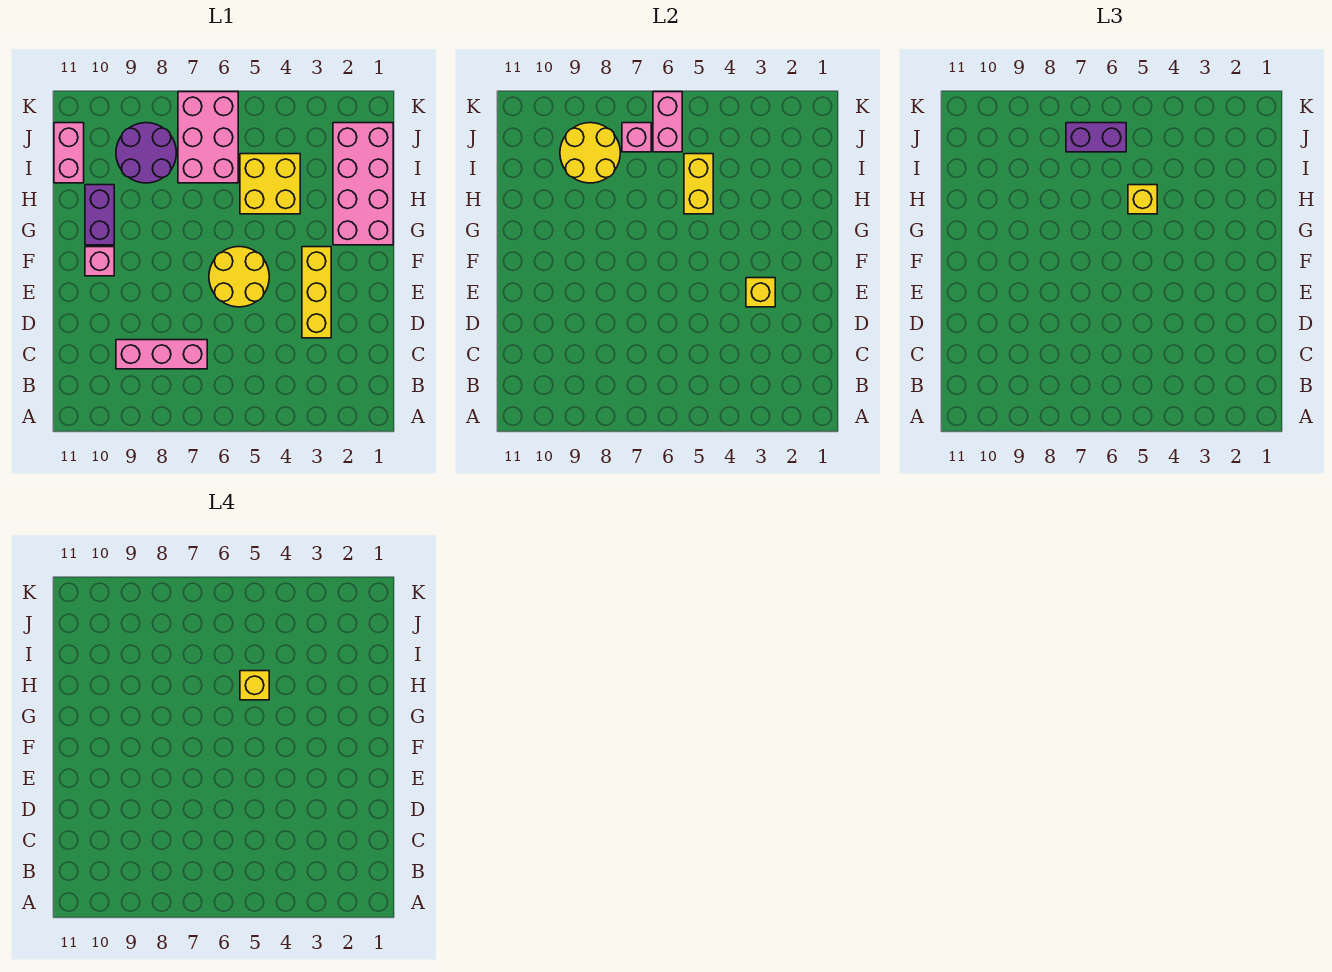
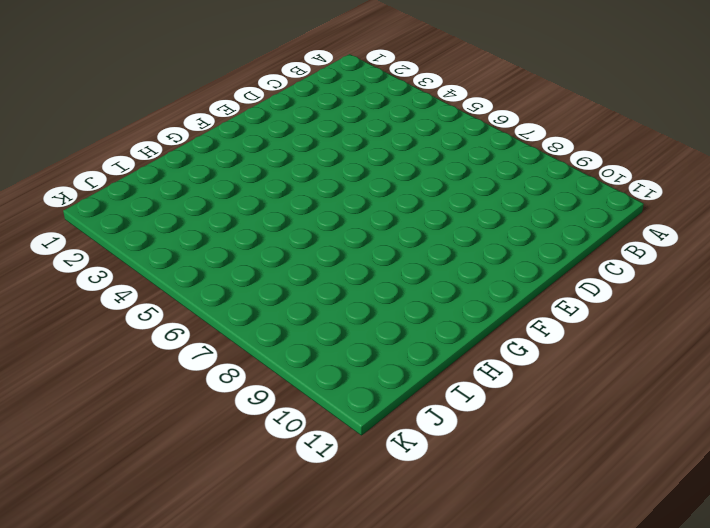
none -> pink brick C7:C9 level 1
none -> yellow brick D3:F3 level 1
none -> yellow round brick E5:F6 level 1

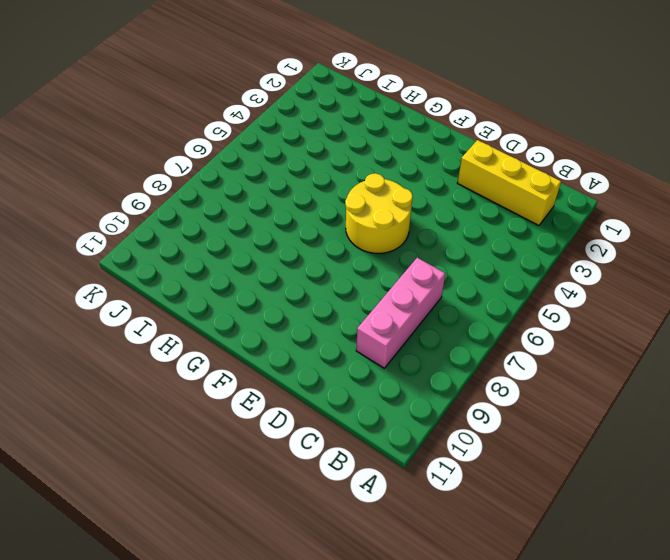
yellow brick B2:D2 level 1 -> yellow brick D3:F3 level 1
none -> pink brick F10 level 1
none -> pink brick G1:J2 level 1
none -> purple brick G10:H10 level 1

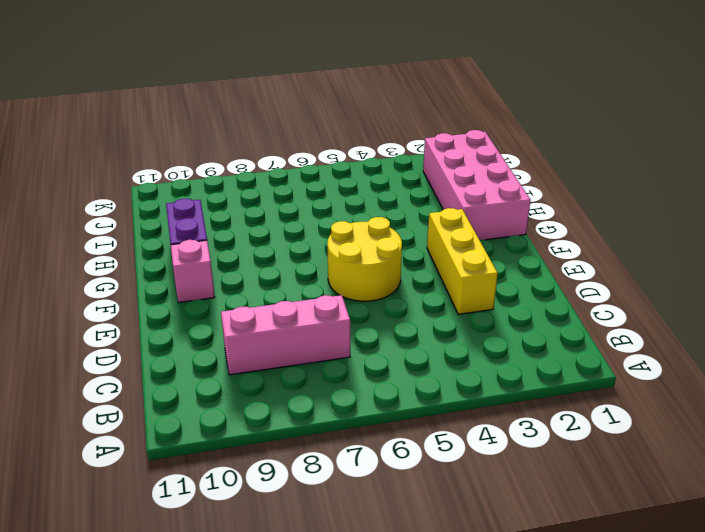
none -> yellow brick H4:I5 level 1
none -> pink brick I6:K7 level 1
none -> purple round brick I8:J9 level 1

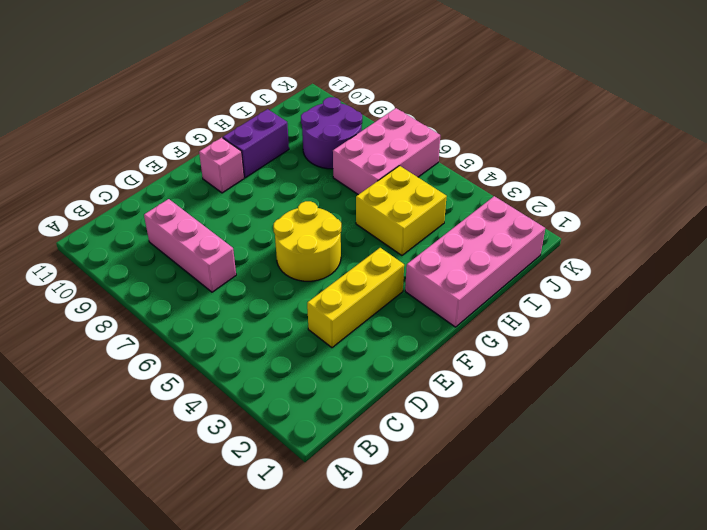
none -> pink brick I11:J11 level 1
none -> yellow brick E3 level 2
none -> yellow brick H5:I5 level 2

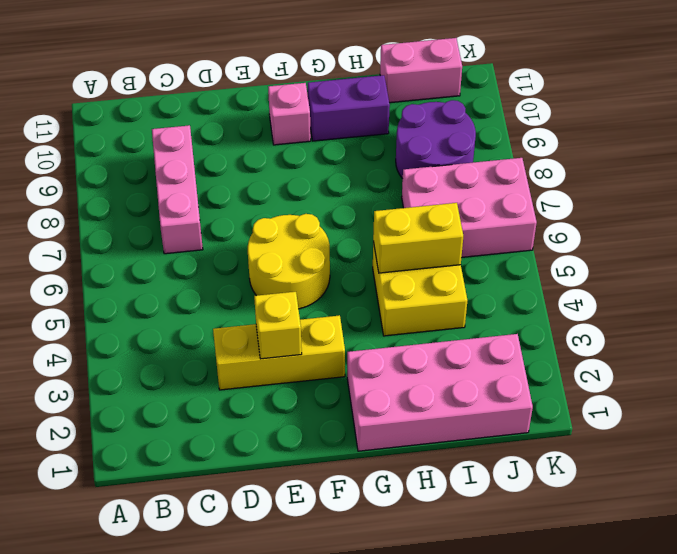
none -> yellow round brick I8:J9 level 2
none -> pink brick J6:K6 level 2
none -> pink brick J7 level 2

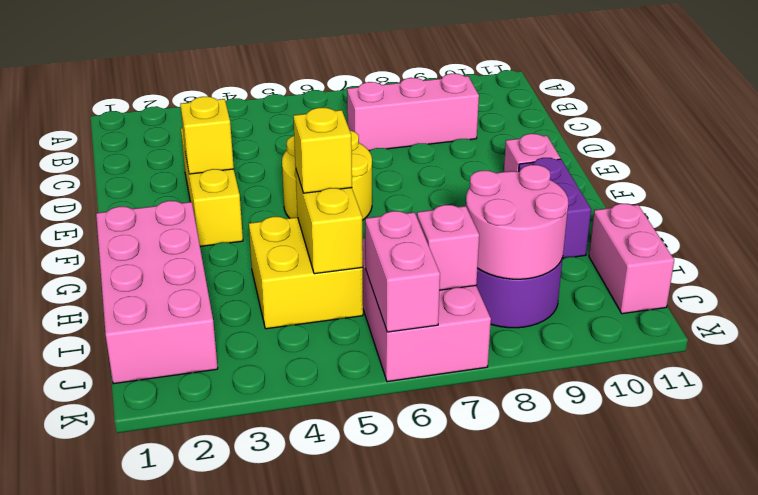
pink round brick I8:J9 level 2 -> yellow round brick I8:J9 level 2
none -> purple brick J6:J7 level 3
none -> yellow brick H5 level 4

